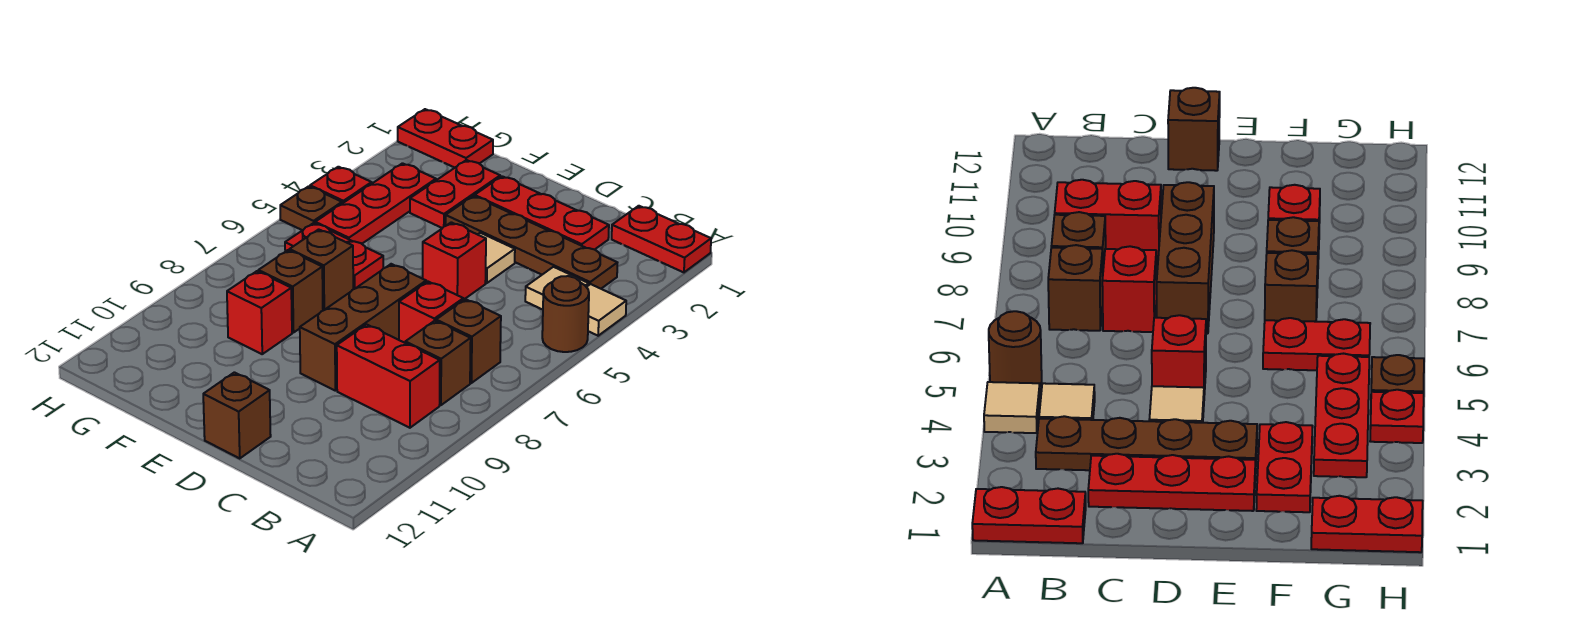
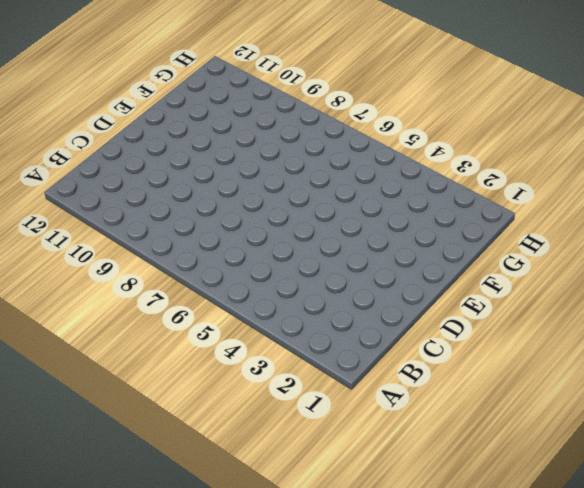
none -> red plate A1:B1 level 1
none -> tan tile A4 level 1
none -> brown round brick A5 level 1

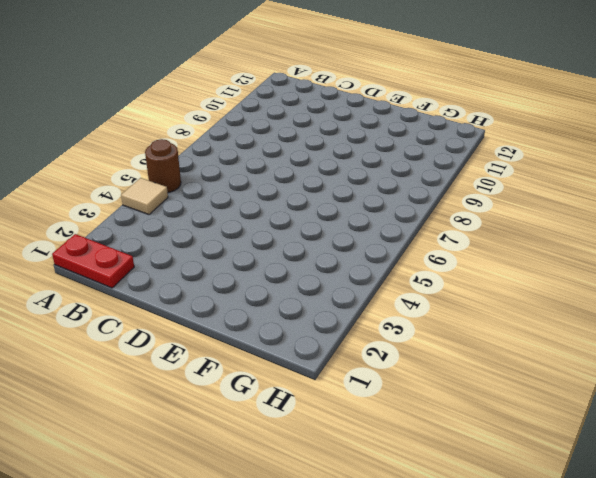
none -> brown plate B3:E3 level 1
none -> tan tile B4 level 1
none -> brown brick B7 level 1

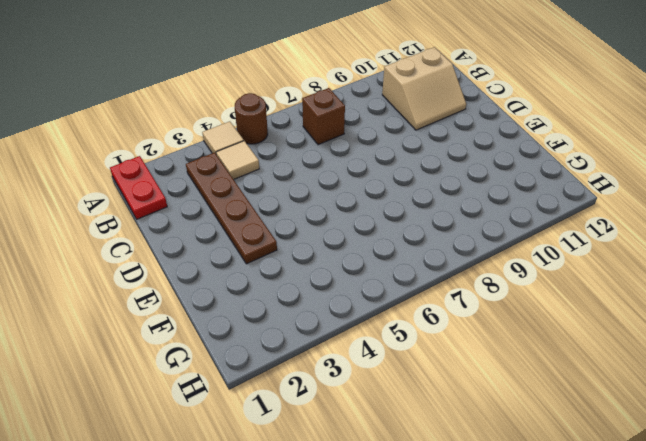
tan slope B10:C11 level 1 top B -> none
none -> brown brick B8 level 1
none -> red brick B9:C9 level 1
none -> red plate C2:E2 level 1

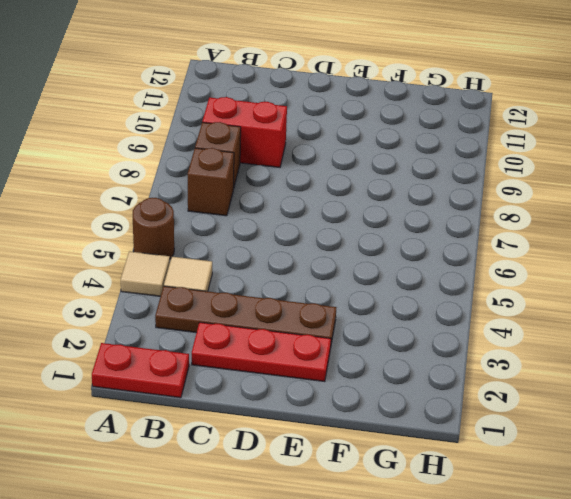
none -> red brick C7 level 1
none -> tan tile D4 level 1
none -> red brick D5 level 1

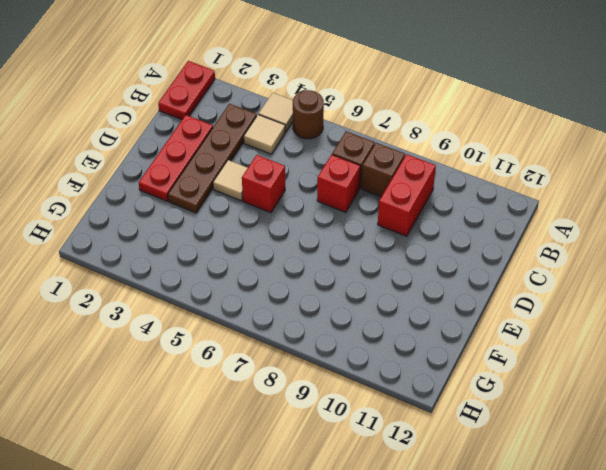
none -> brown brick D7:D9 level 1
none -> brown brick D12 level 1
none -> red plate F2:F3 level 1

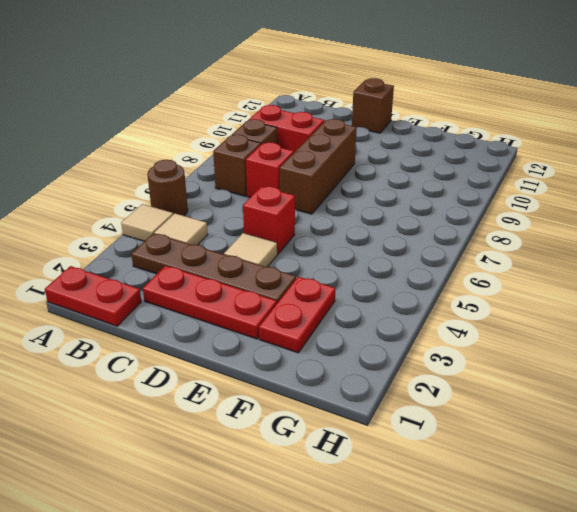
none -> red plate F6:G6 level 1
none -> brown brick F7 level 1
none -> brown brick F8 level 1

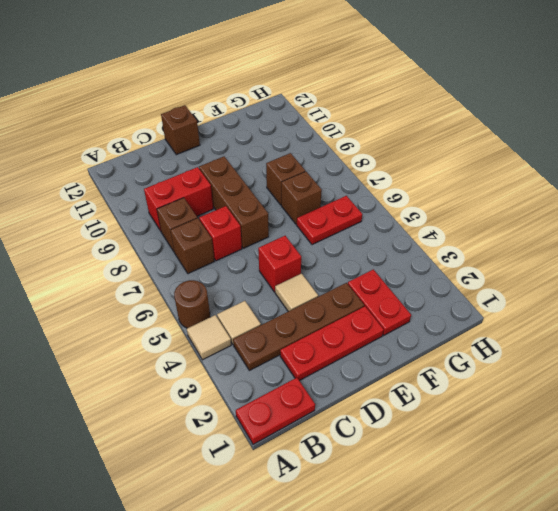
none -> red brick F9 level 1
none -> red plate G1:H1 level 1
none -> red plate G3:G5 level 1

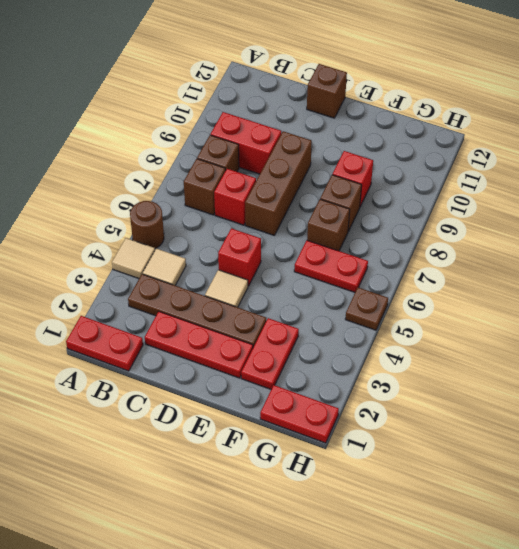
none -> red plate G3:G5 level 1
none -> red plate H4 level 1

